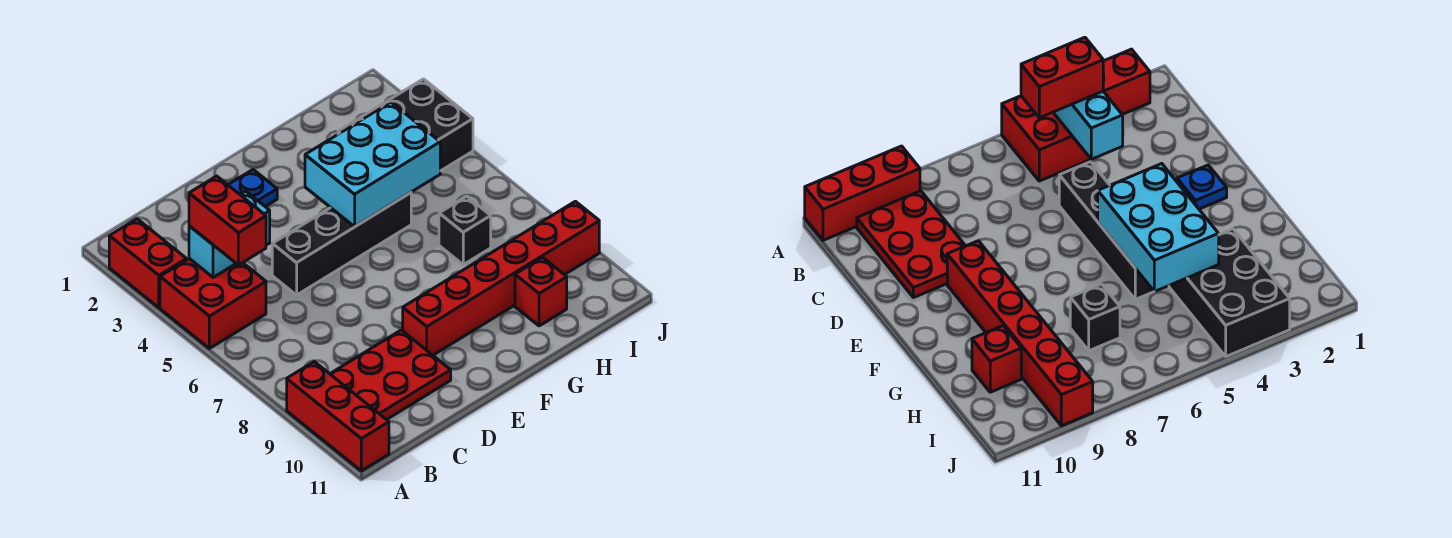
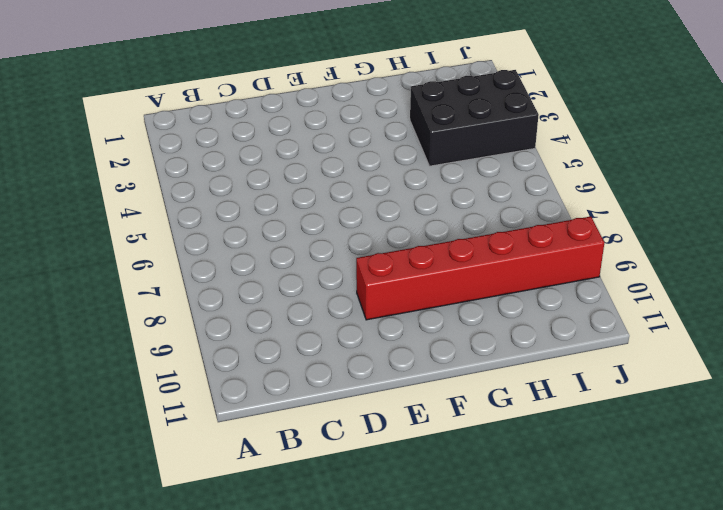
none -> red brick A2:A3 level 1
none -> red brick A4:B5 level 1
none -> red brick A9:A11 level 1

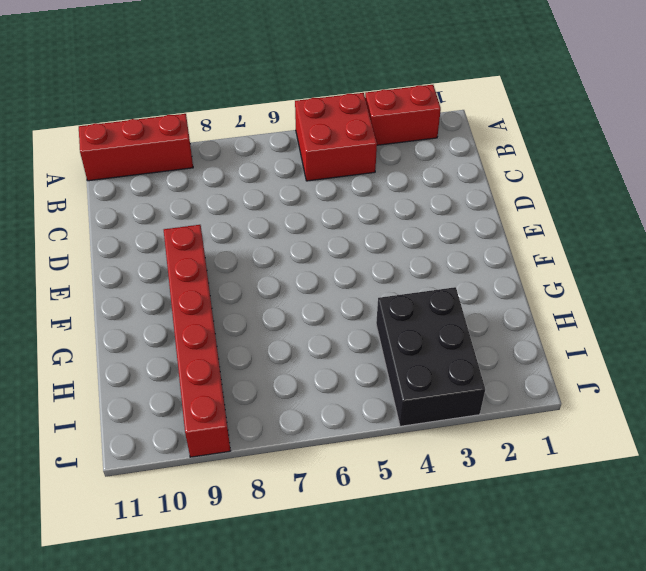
none -> red plate B9:D10 level 1
none -> black brick D5:G5 level 1
none -> blue plate E2 level 1

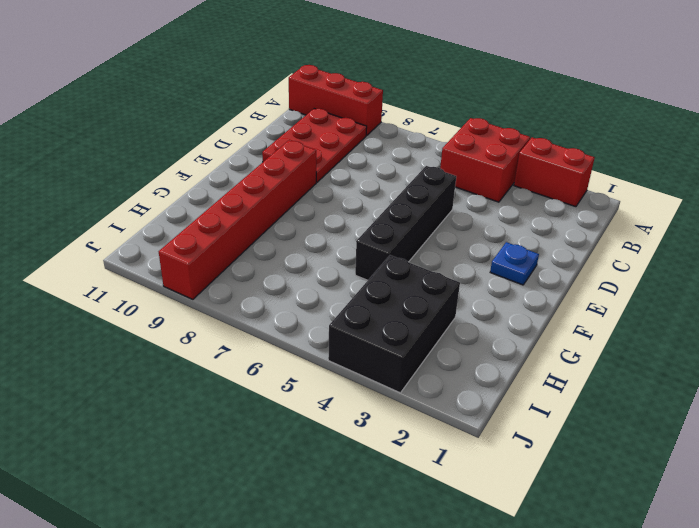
none -> black brick H7 level 1
none -> red brick H10 level 1
none -> cyan brick B4:C4 level 2

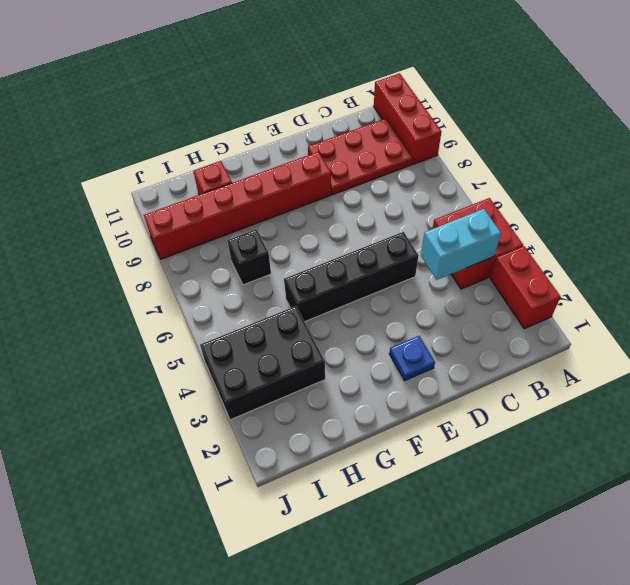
none -> cyan brick F4:H5 level 2
none -> red brick B4:B5 level 3

